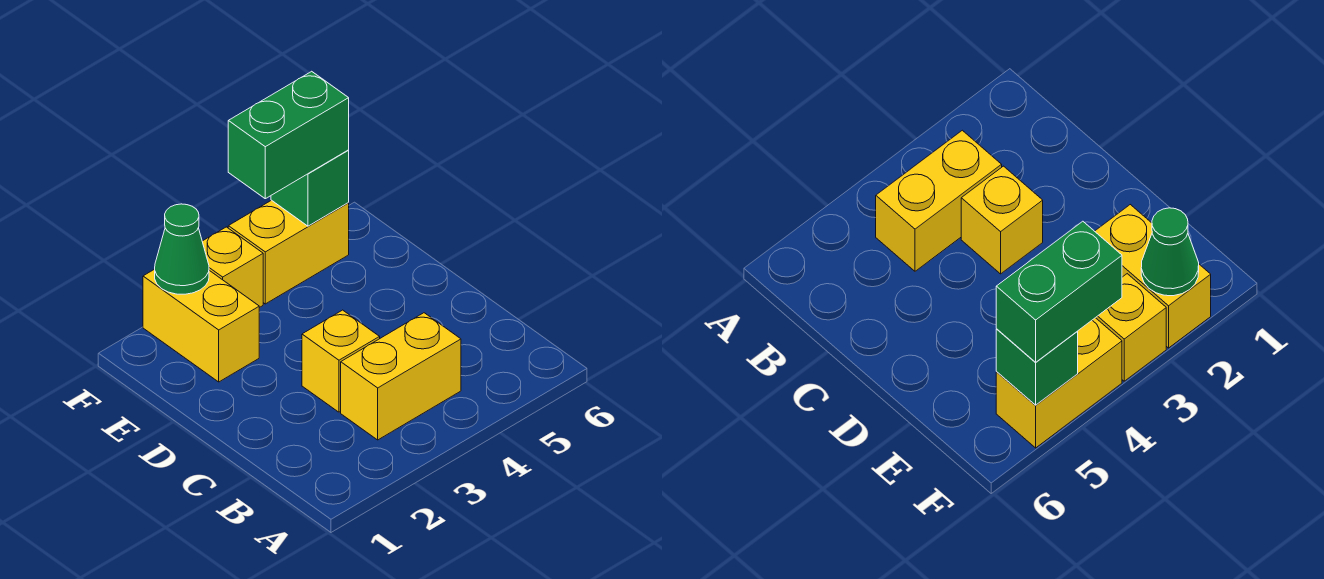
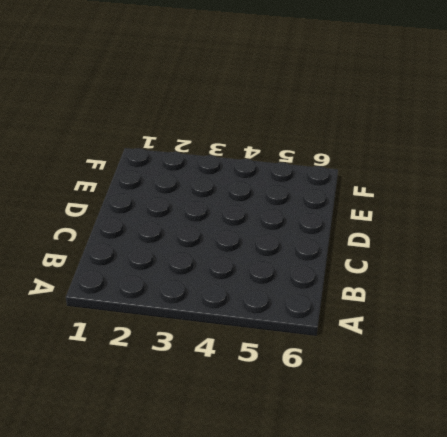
none -> yellow brick B3:B4 level 1
none -> yellow brick C3 level 1

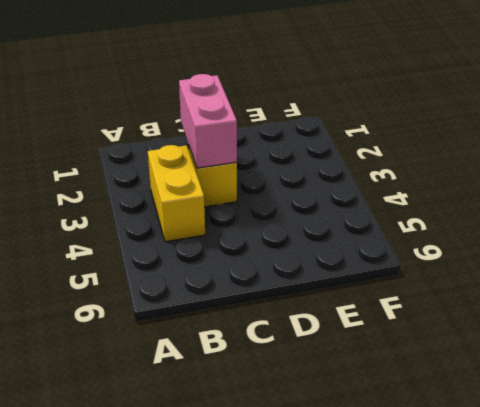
pink brick C2:C3 level 2 -> none
none -> yellow brick E2:F2 level 1
none -> yellow brick F3 level 1

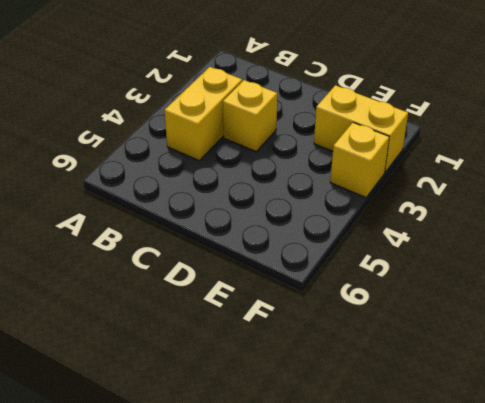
none -> yellow brick F4:F5 level 1
none -> green cone F2 level 2

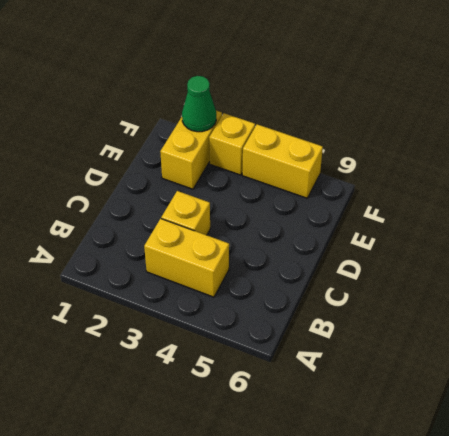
none -> green brick F5 level 2
none -> green brick F4:F5 level 3

